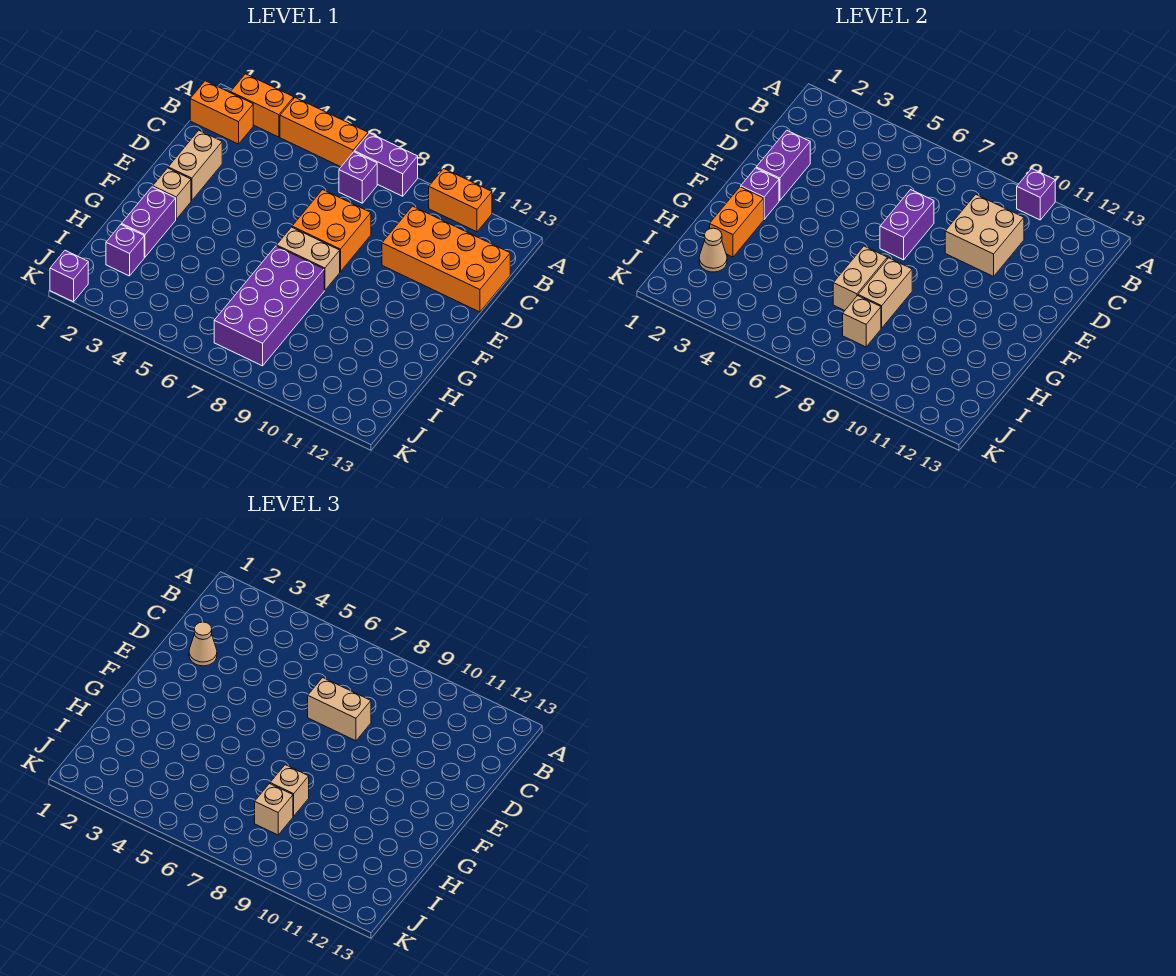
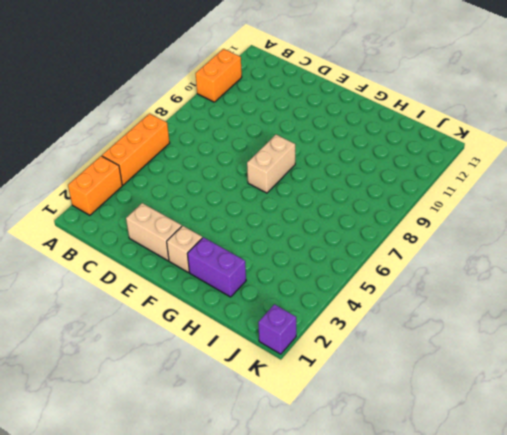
none -> purple brick A7:A8 level 1
none -> orange brick B1:B2 level 1
none -> purple brick B7 level 1

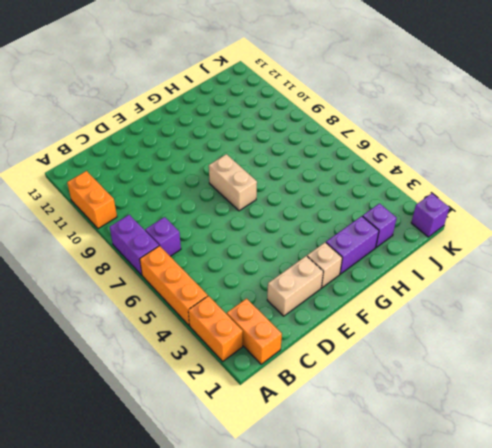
none -> orange brick C10:D13 level 1
none -> orange brick D7:E8 level 1
none -> purple brick G7:J8 level 1

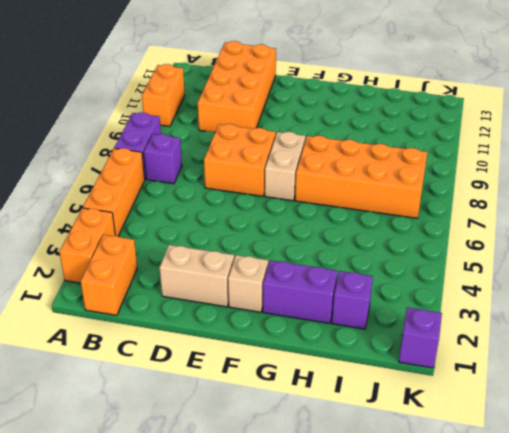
orange brick G7:J8 level 1 -> purple brick G7:J8 level 1
none -> purple brick A10 level 2
none -> tan brick C9:D10 level 2
none -> purple brick D2:E2 level 2

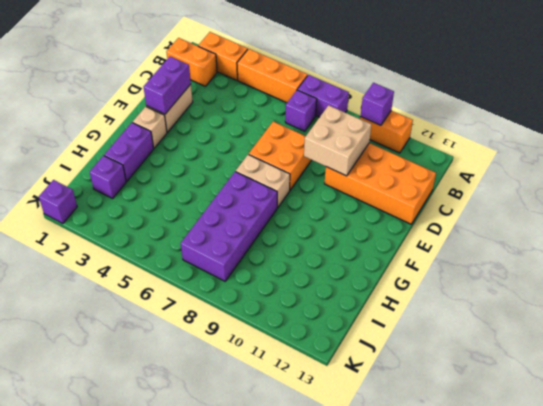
none -> purple brick D7:E7 level 2
none -> purple brick F2 level 2
none -> orange brick G2:H2 level 2

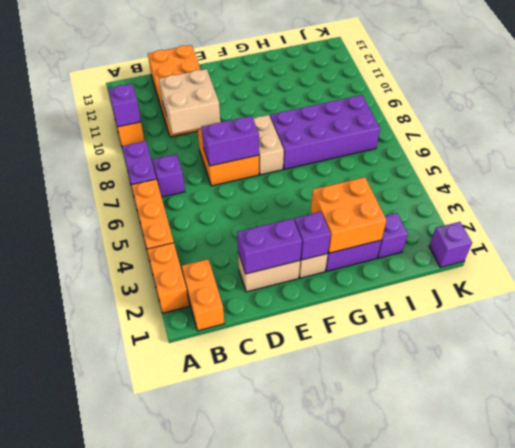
orange brick G2:H3 level 2 -> orange brick G2:H2 level 2
none -> tan brick G7:H7 level 2
none -> tan brick G8:H8 level 2
none -> tan cone I2 level 2

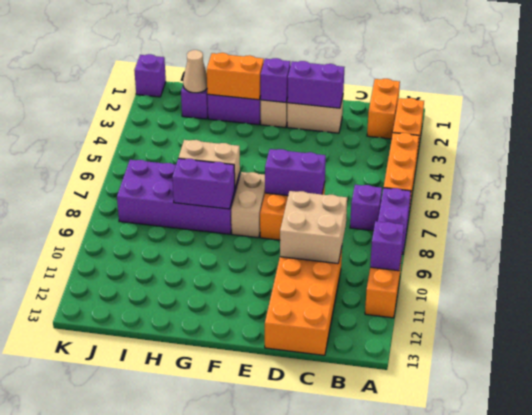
purple brick G8:H8 level 2 -> tan brick G8:H8 level 2
none -> tan brick I8 level 2
none -> tan cone D2 level 3
none -> tan brick D7:D8 level 3

